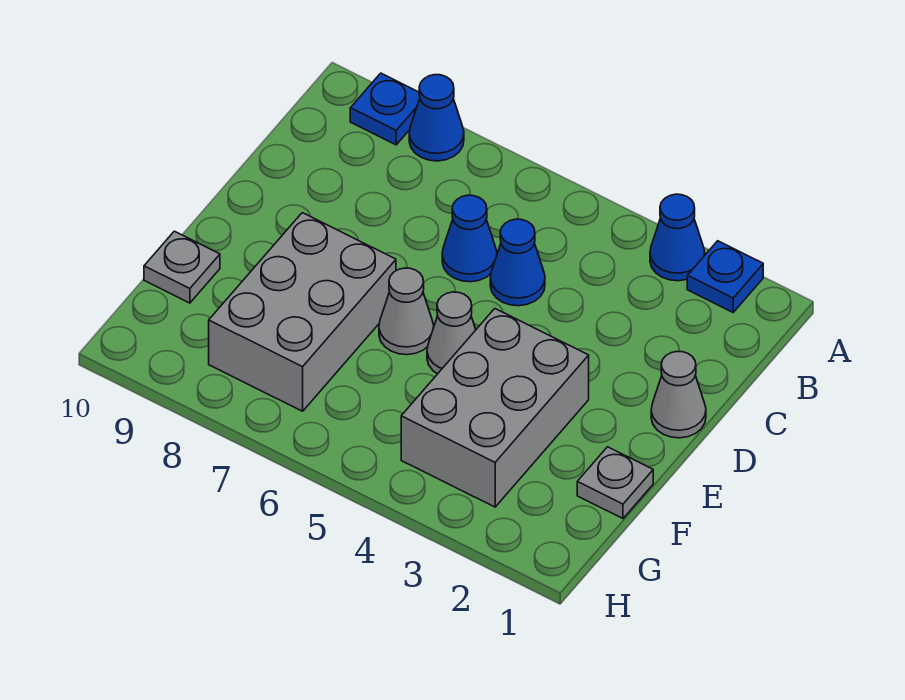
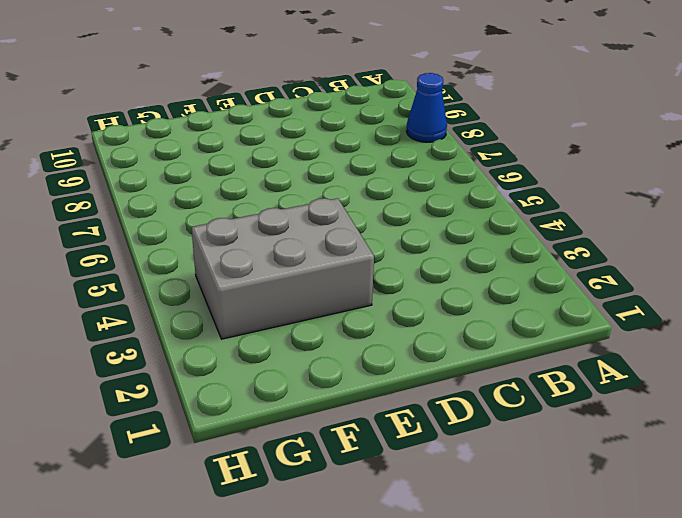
none -> blue plate A2 level 1
none -> blue cone A3 level 1
none -> blue plate A9 level 1

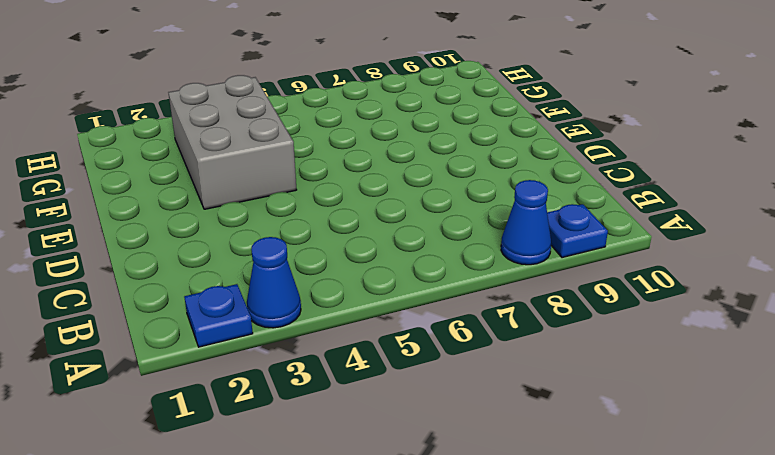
none -> blue cone C5 level 1
none -> blue cone C6 level 1
none -> grey cone D1 level 1

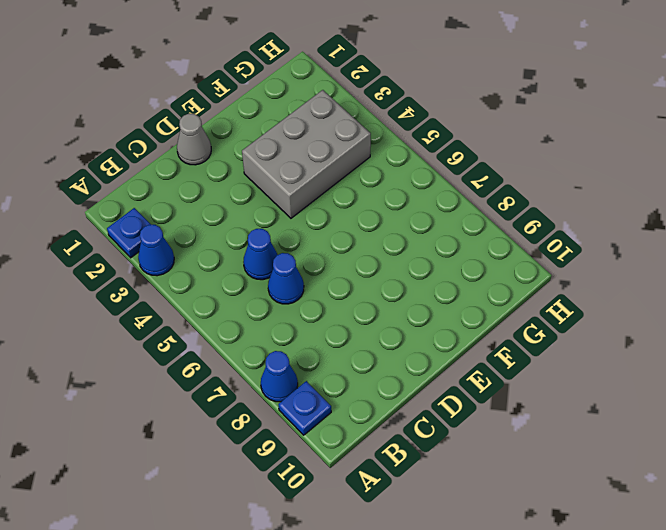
none -> grey cone E5 level 1
none -> grey cone E6 level 1
none -> grey brick E7:G8 level 1

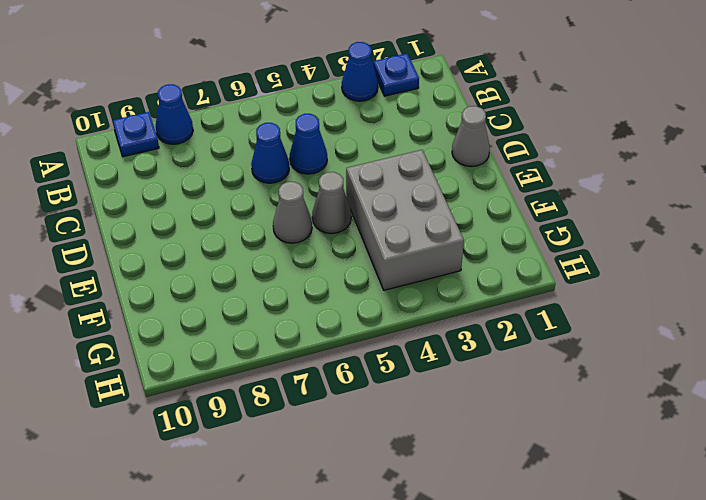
none -> grey brick E7:G8 level 1
none -> grey plate F1 level 1
none -> grey plate F10 level 1

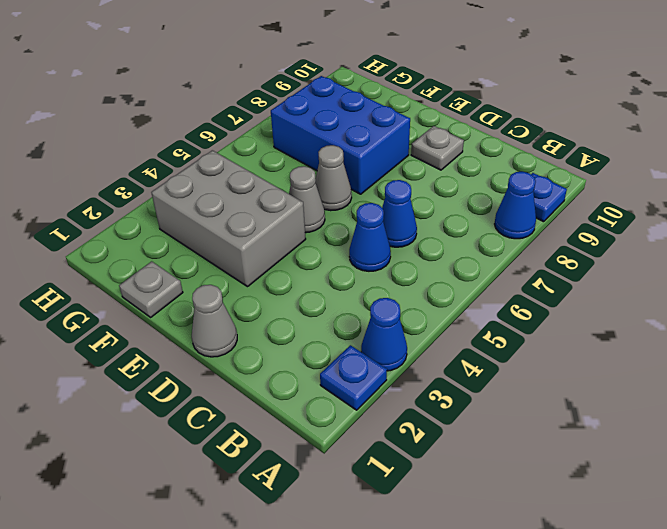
grey plate D9 level 1 -> grey plate F10 level 1
blue brick E7:G8 level 1 -> grey brick E7:G8 level 1

